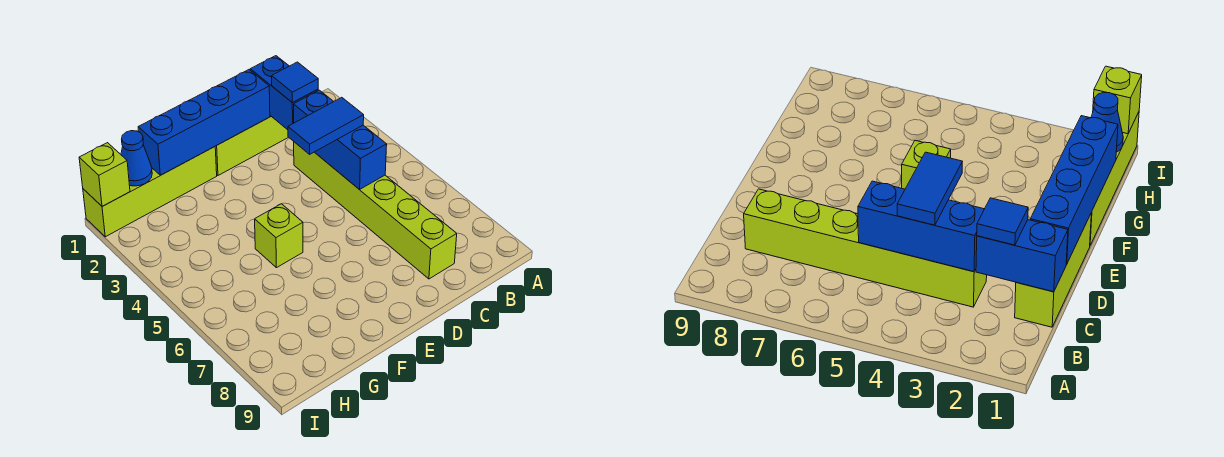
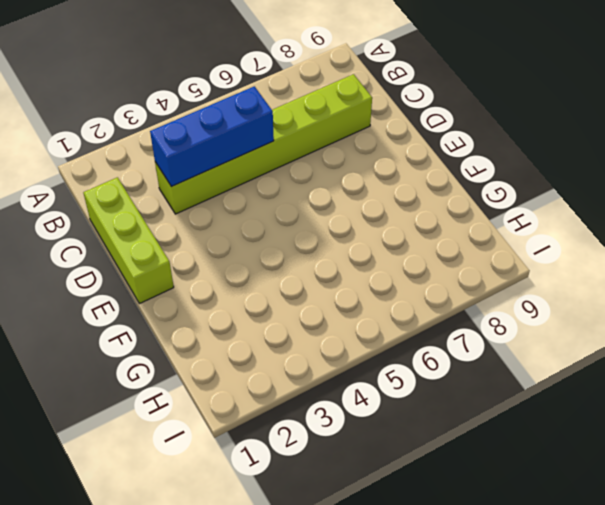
none -> lime brick F1:I1 level 1
none -> lime brick F5 level 1

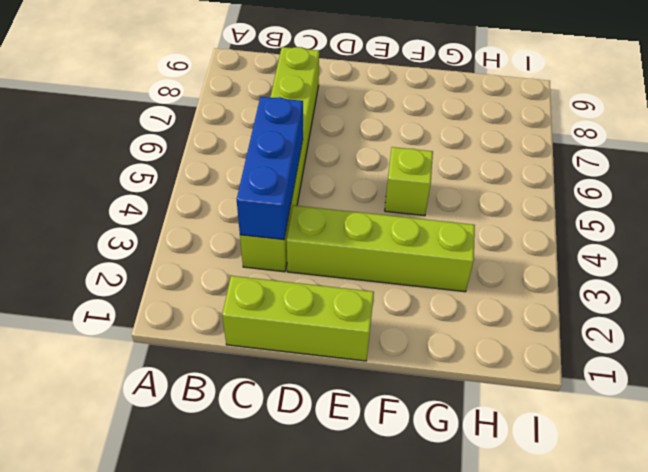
lime brick D3:G3 level 1 -> lime brick F1:I1 level 1
none -> blue brick C1:C2 level 2
none -> blue brick D1:G1 level 2

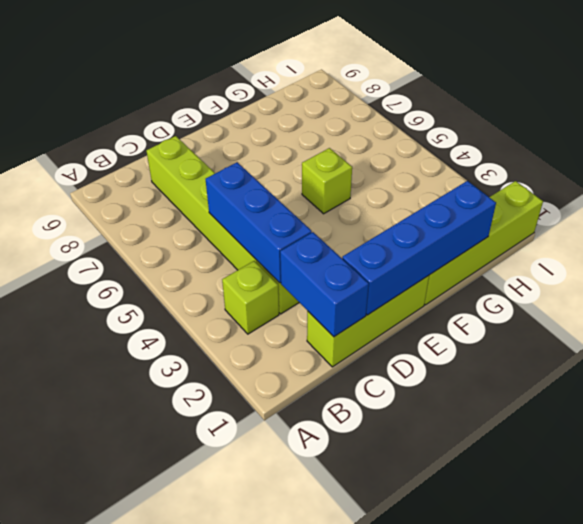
lime brick B3 level 1 -> lime brick I1 level 2
none -> blue cone H1 level 2
none -> blue tile C2 level 3

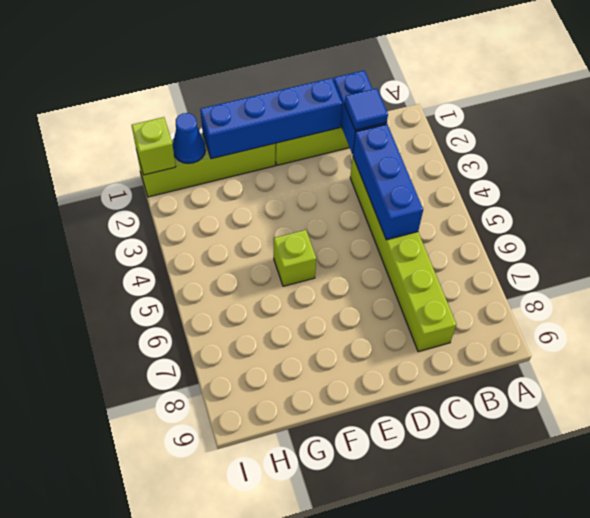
none -> blue tile C4:D4 level 3

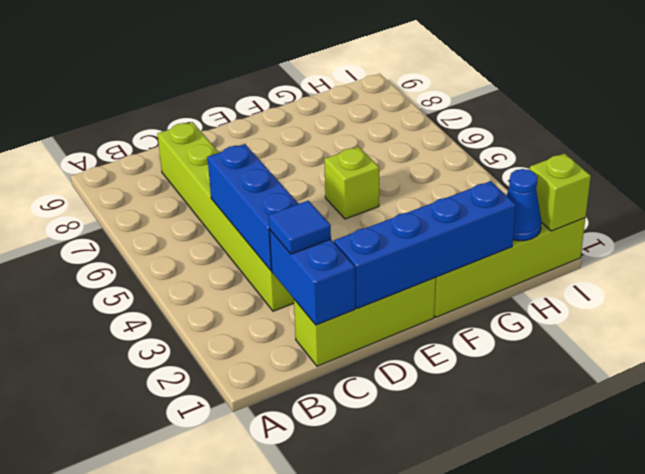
none -> blue tile C4:D4 level 3

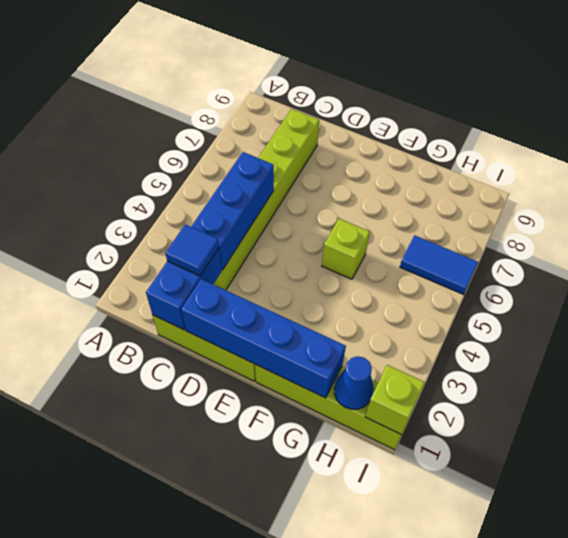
blue tile H6:I6 level 1 -> blue tile C4:D4 level 3

